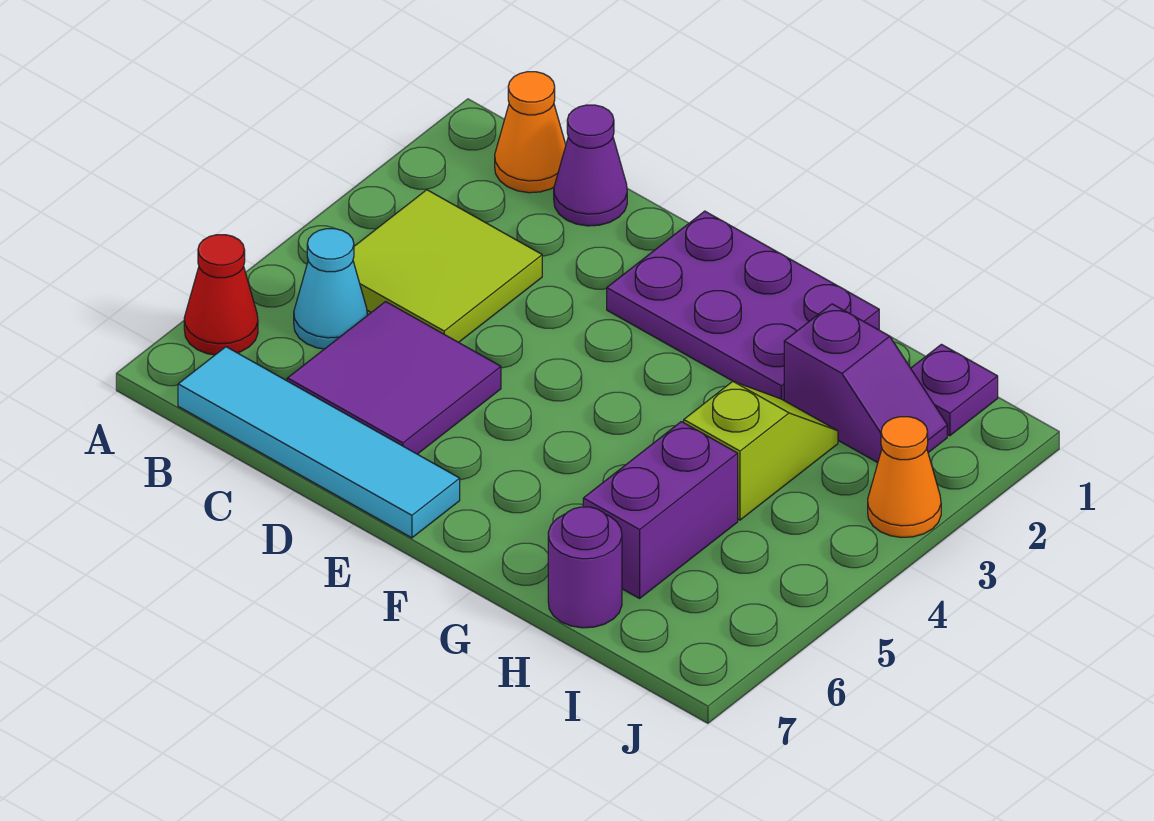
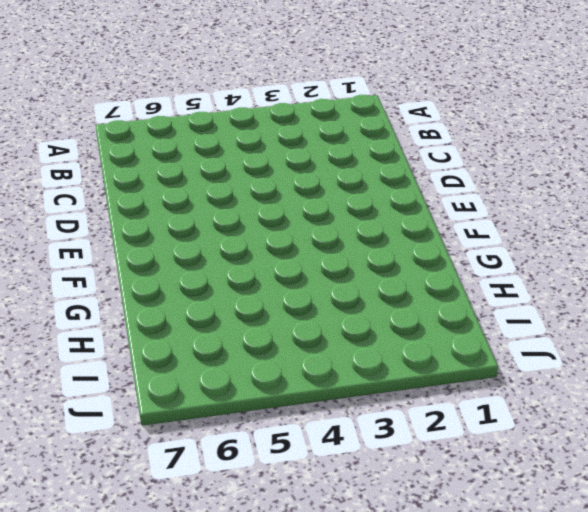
none -> red cone A6 level 1
none -> orange cone B1 level 1
none -> lime tile B3:C4 level 1

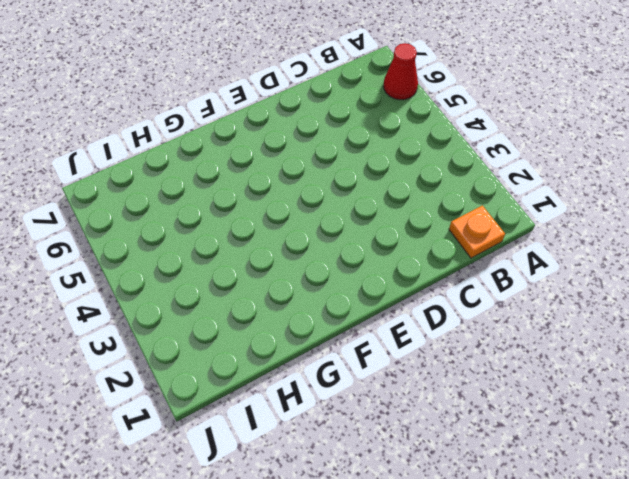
orange plate B1 level 1 -> orange cone B1 level 1
none -> lime tile B3:C4 level 1
none -> cyan cone B5 level 1
none -> cyan tile B7:E7 level 1

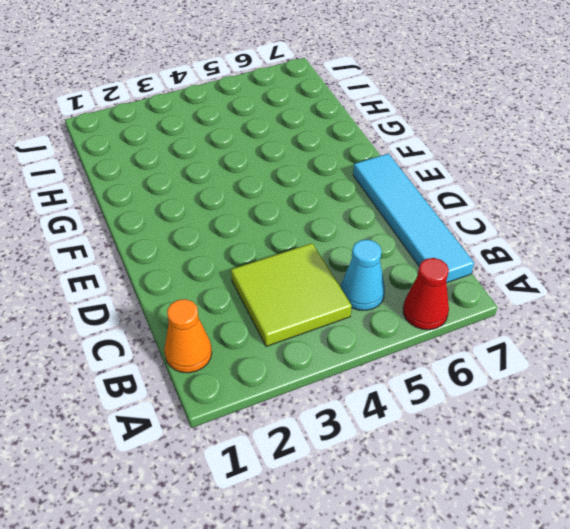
none -> purple cone C1 level 1
none -> purple tile C5:D6 level 1
none -> purple plate E1:G2 level 1

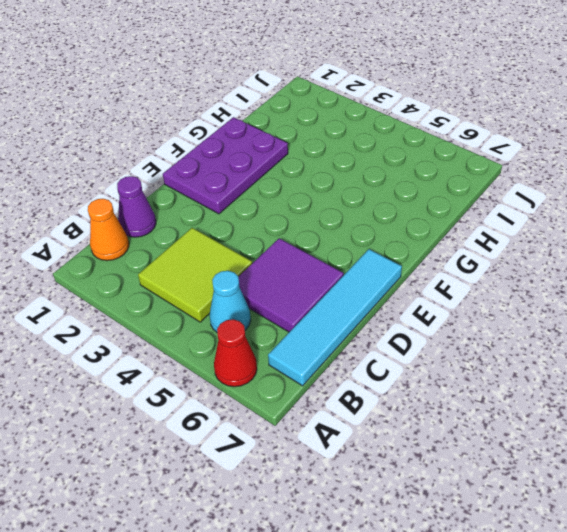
none -> purple slope H2:I2 level 1 top H
none -> lime slope H3:H4 level 1 top 4
none -> purple brick H5:H6 level 1

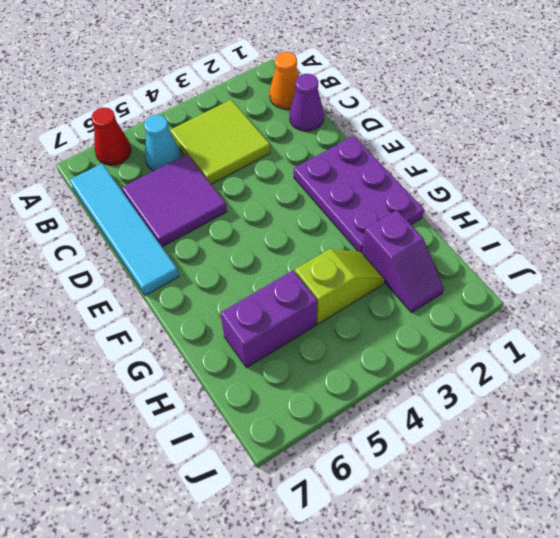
none -> purple round brick H7 level 1
none -> purple plate I1 level 1
none -> orange cone J3 level 1

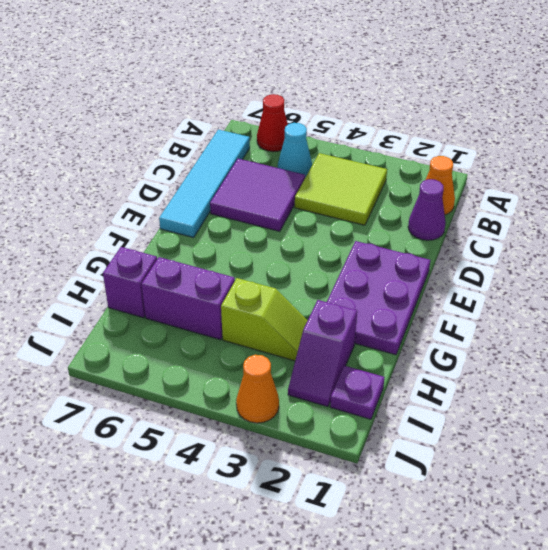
purple brick H7 level 1 -> purple round brick H7 level 1

